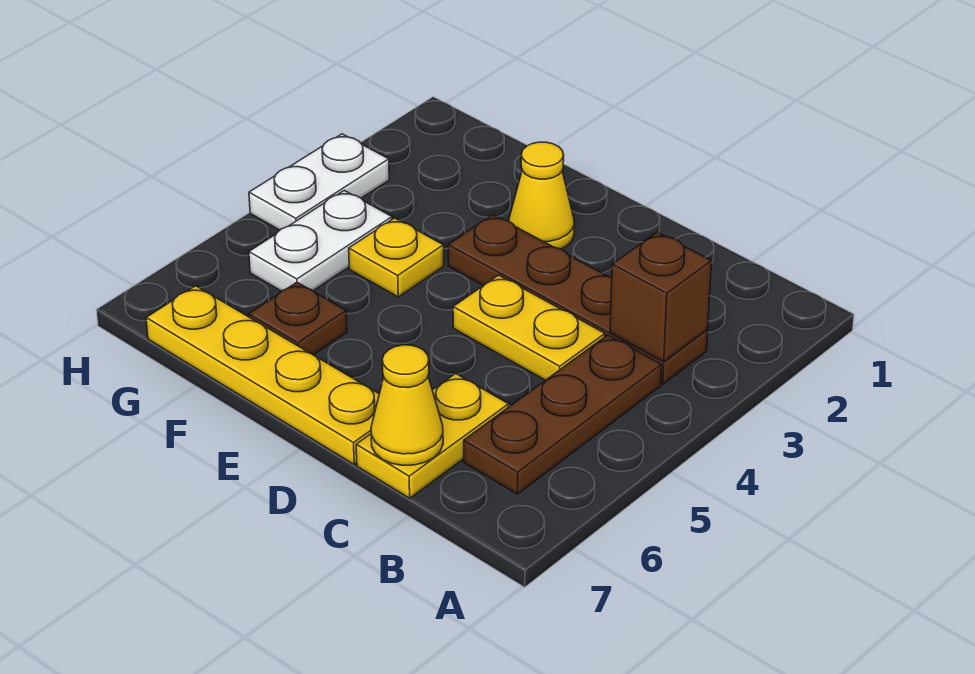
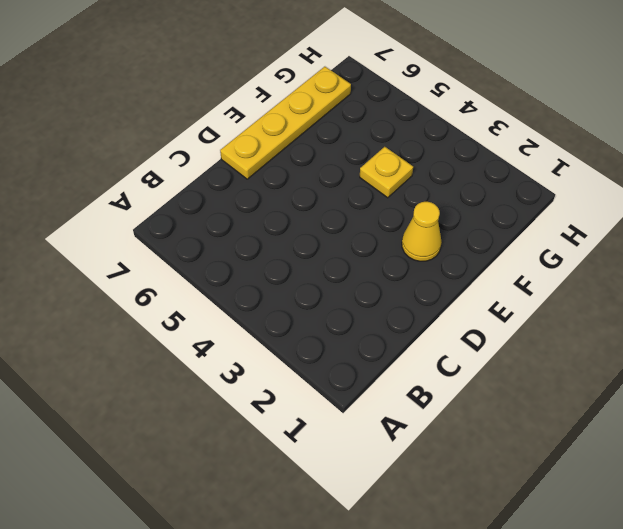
none -> brown plate B3:E3 level 1
none -> brown plate B4:B6 level 1
none -> yellow plate C4:D4 level 1

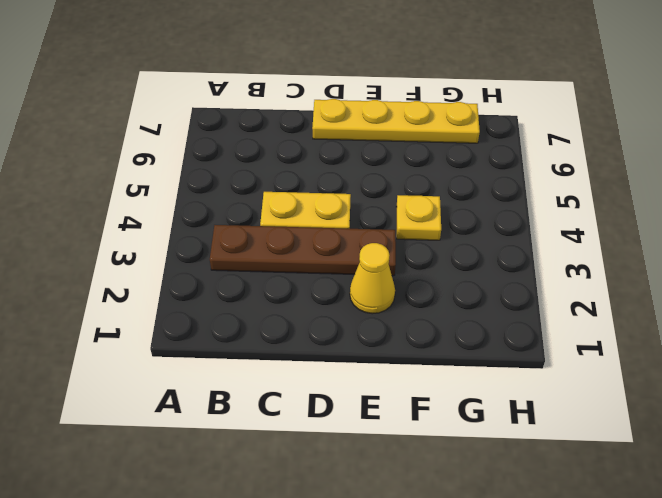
none -> brown plate B4:B6 level 1
none -> yellow plate C6:C7 level 1
none -> brown plate F6 level 1

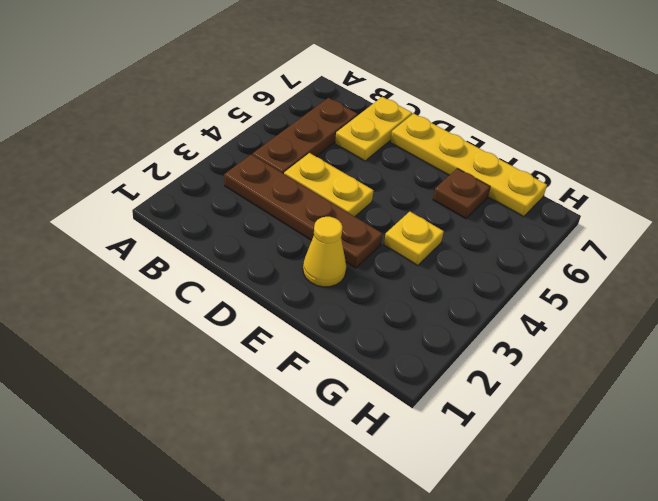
none -> white plate G4:G5 level 1
none -> white plate H3:H4 level 1
none -> brown brick B3 level 2

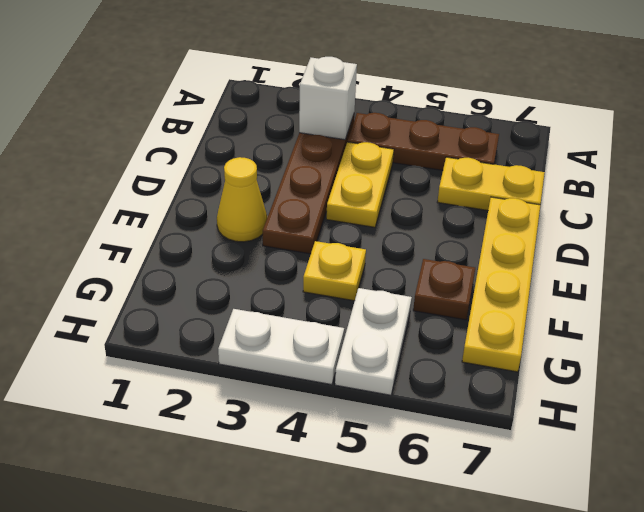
white brick B3 level 2 -> brown brick B3 level 2
white plate G5:H5 level 1 -> white plate G4:G5 level 1
none -> yellow cone C7 level 2

